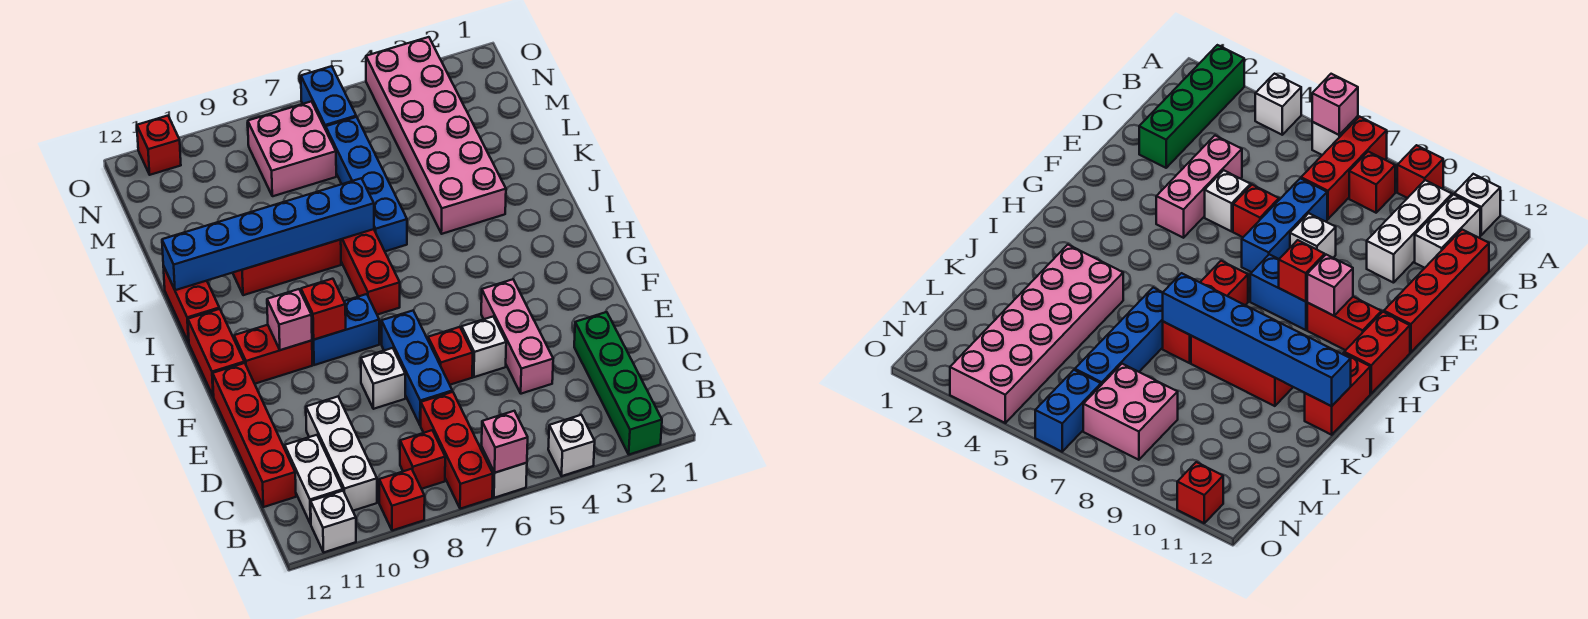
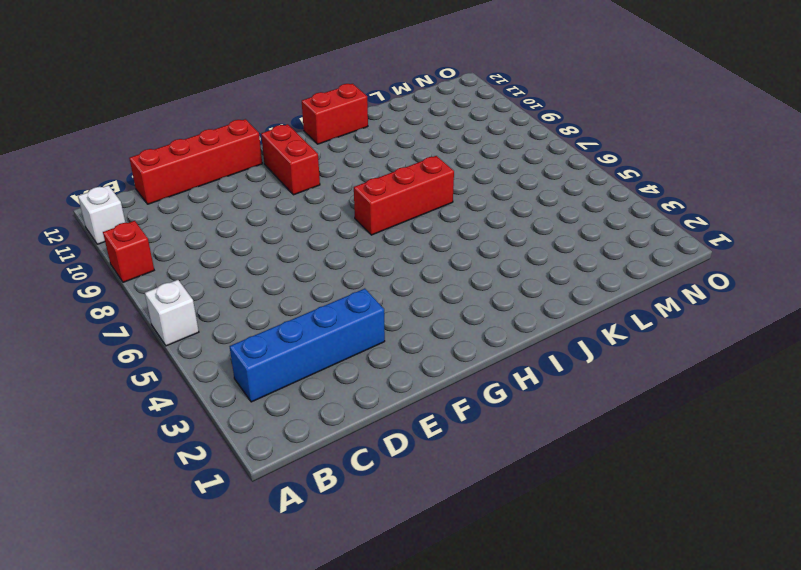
blue brick B3:E3 level 1 -> blue brick J6:M6 level 1
none -> green brick A2:D2 level 1
none -> white brick A4 level 1
none -> red brick A7:C7 level 1
none -> red brick B8 level 1

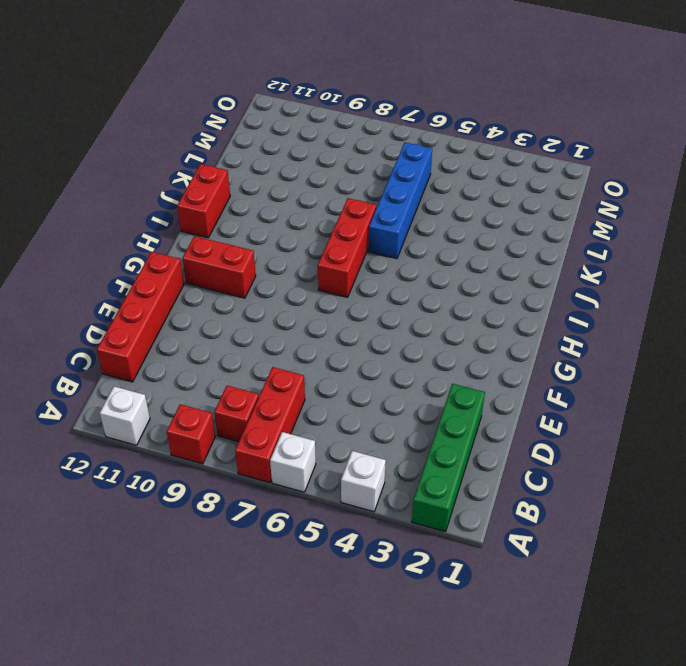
none -> white brick B10:D10 level 1
none -> white brick B11:C11 level 1
none -> pink brick D4:F4 level 1
none -> blue brick D7:F7 level 1

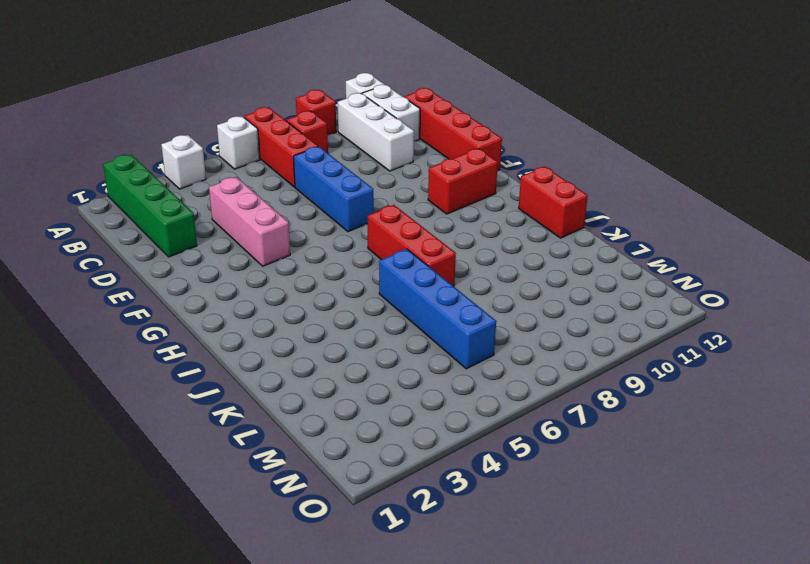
none -> white brick E5 level 1
none -> red brick E6 level 1
none -> white brick E8 level 1
none -> blue brick G8:G9 level 1

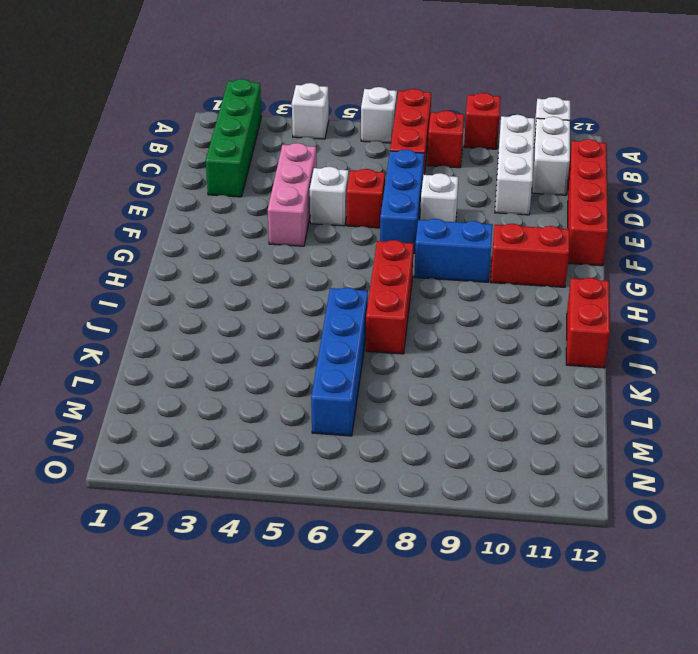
none -> red brick G12:H12 level 1
none -> pink brick J3:O4 level 1
none -> red brick J8:J10 level 1
none -> pink brick M7:N8 level 1

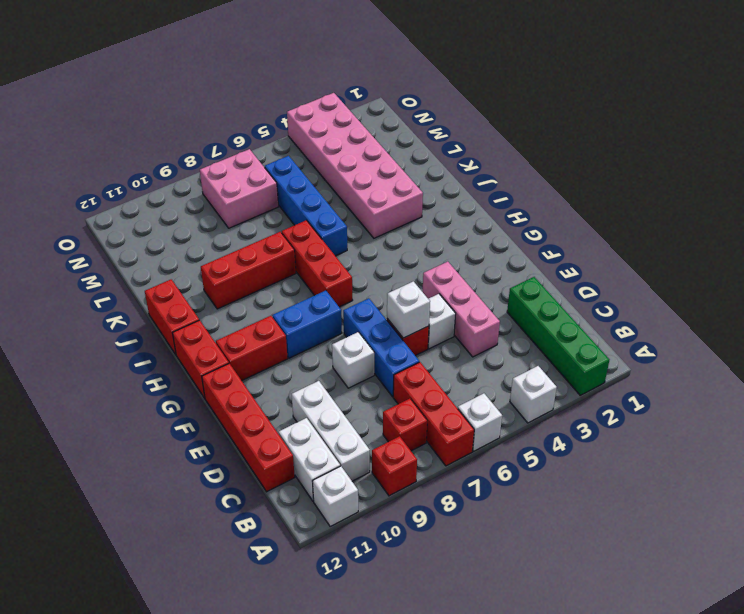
white brick E6 level 2 -> none
none -> blue brick N6:O6 level 1
none -> red brick O11 level 1
none -> pink brick A6 level 2
none -> red brick G9 level 2

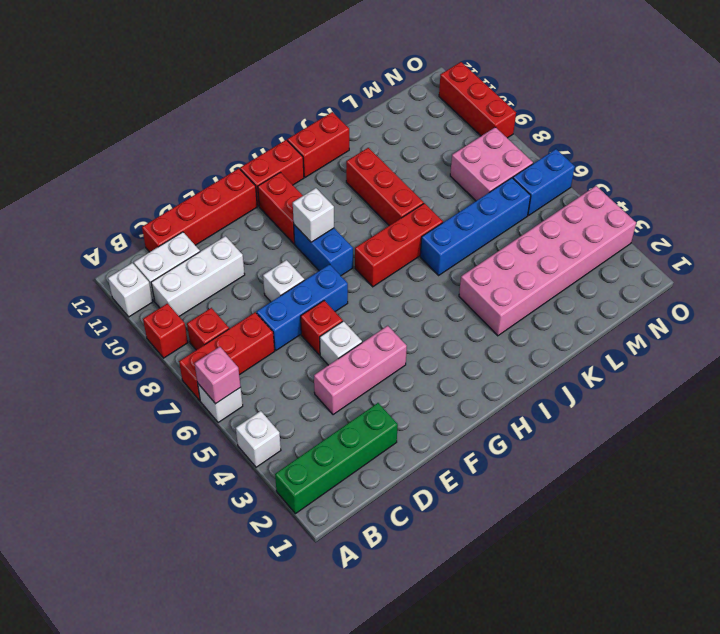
white brick G9 level 2 -> red brick G9 level 2
red brick O9:O11 level 1 -> red brick O11 level 1
none -> pink brick G10 level 2
none -> blue brick J7:J12 level 2

